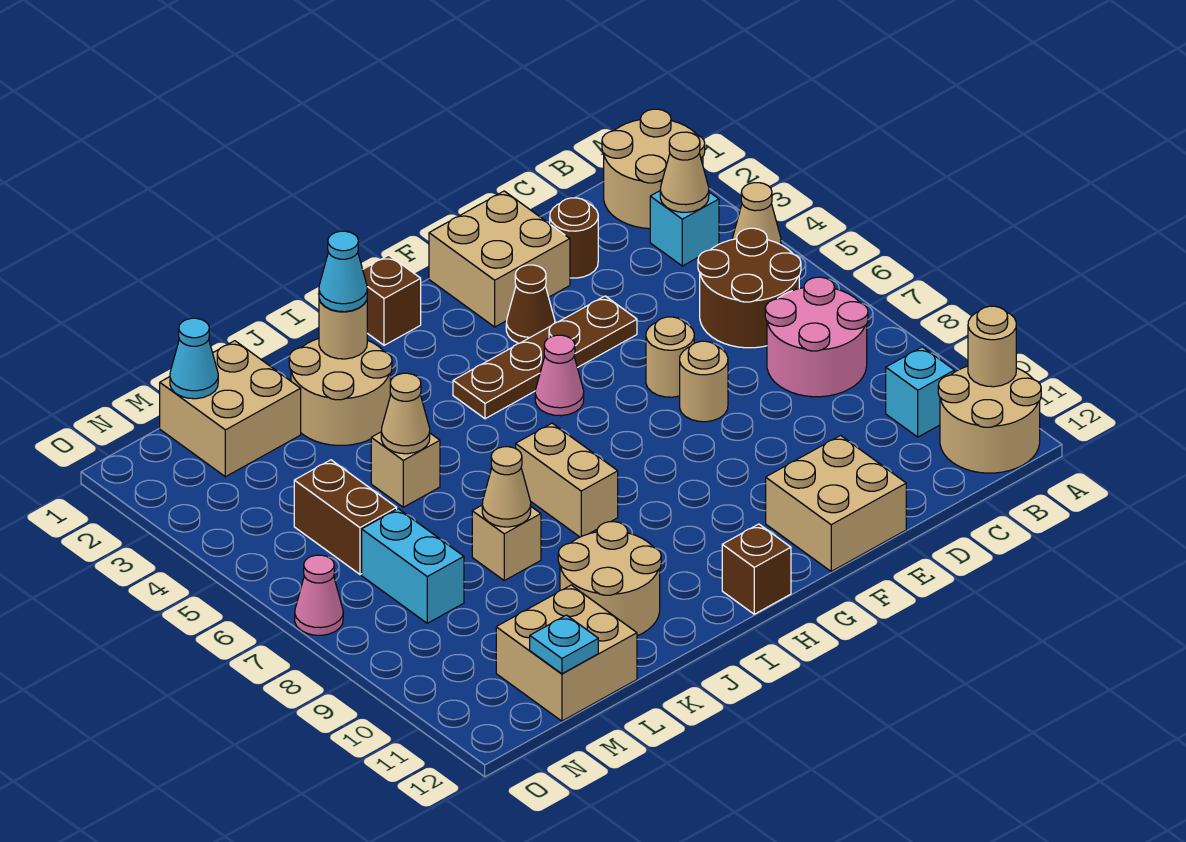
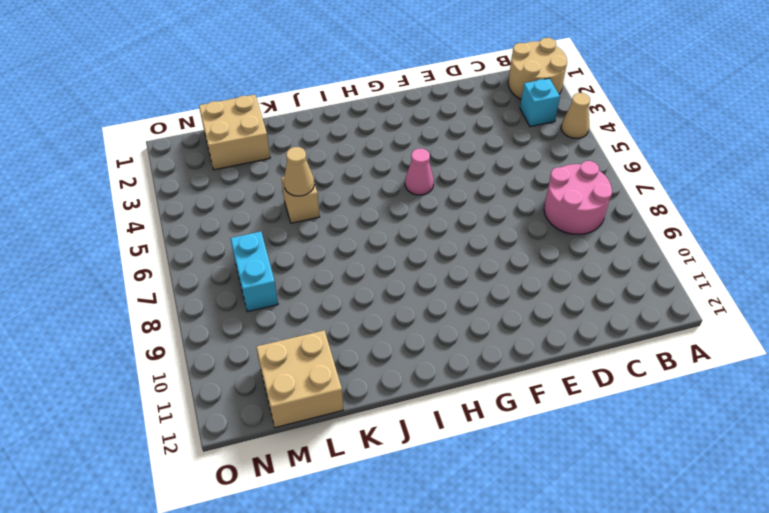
none -> tan round brick A11:B12 level 1
none -> brown round brick B5:C6 level 1
none -> cyan brick B10 level 1
none -> brown round brick D2 level 1

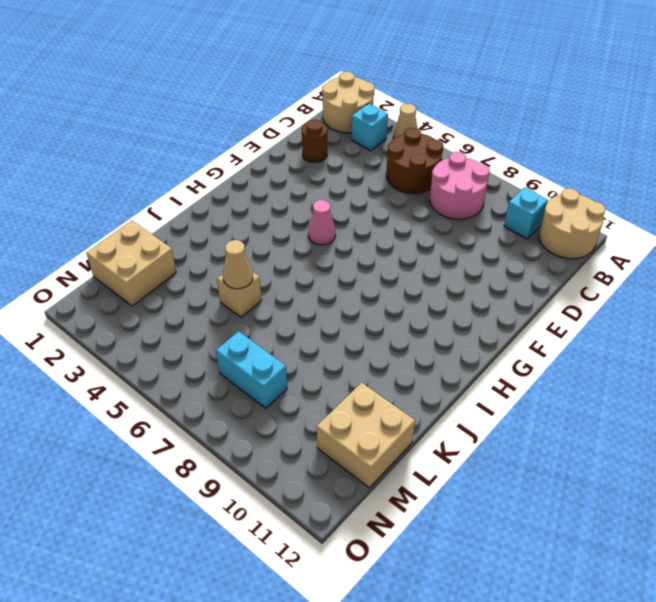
none -> tan brick E1:F2 level 1
none -> brown plate E4:H4 level 1
none -> tan round brick E6 level 1
none -> tan round brick E7 level 1

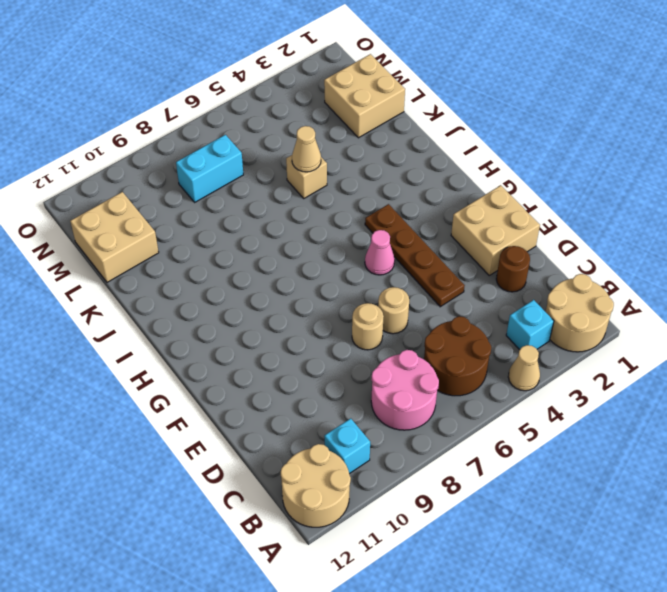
none -> tan brick E11:F12 level 1
none -> brown cone F3 level 1
none -> brown brick H1 level 1
none -> brown brick H12 level 1

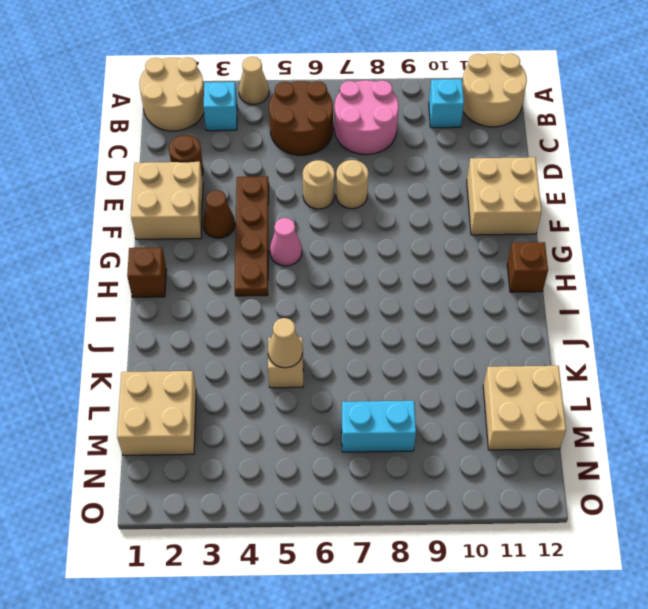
none -> tan brick I7:I8 level 1
none -> tan round brick J2:K3 level 1
none -> tan round brick J10:K11 level 1
none -> tan brick K8 level 1

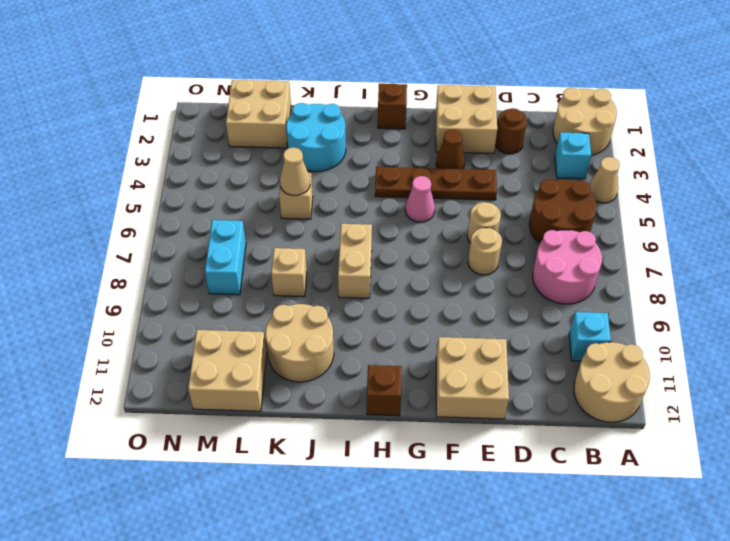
cyan round brick J2:K3 level 1 -> tan round brick J2:K3 level 1
none -> brown brick M5:M6 level 1
none -> pink cone O7 level 1
none -> tan round brick A11 level 2
none -> tan cone B3 level 2

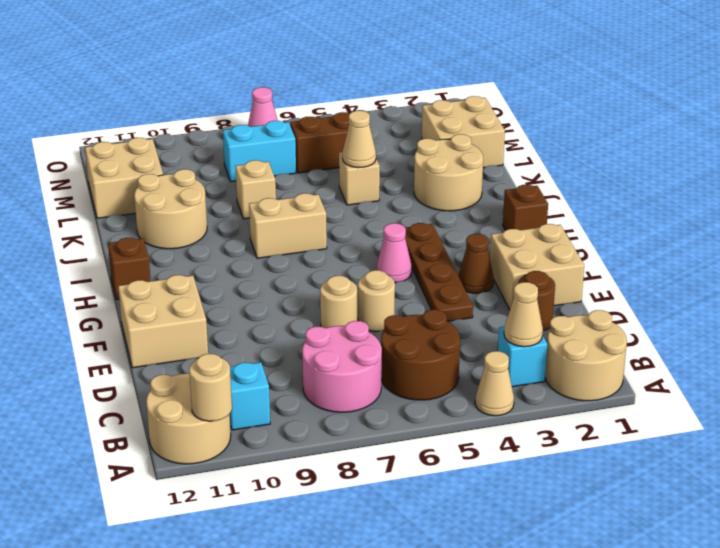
none -> tan round brick J2 level 2
none -> tan cone K8 level 2
none -> cyan cone M1 level 2
none -> cyan plate M12 level 2

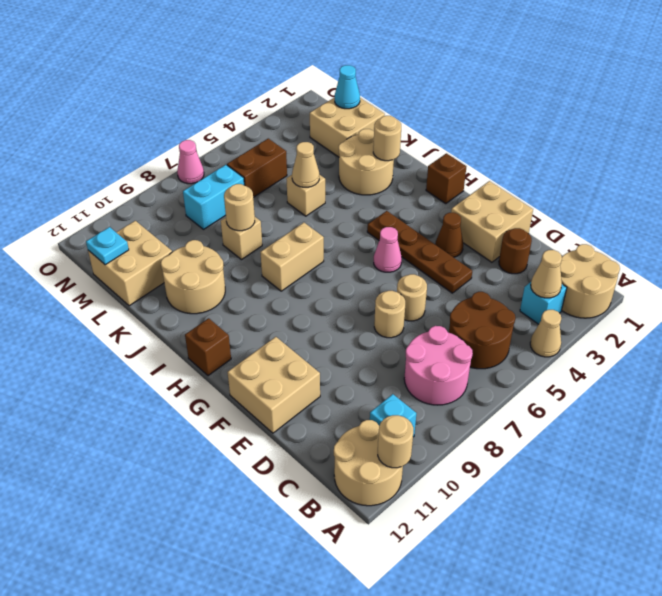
tan round brick K8 level 2 -> tan cone K8 level 2
none -> cyan cone J2 level 3

